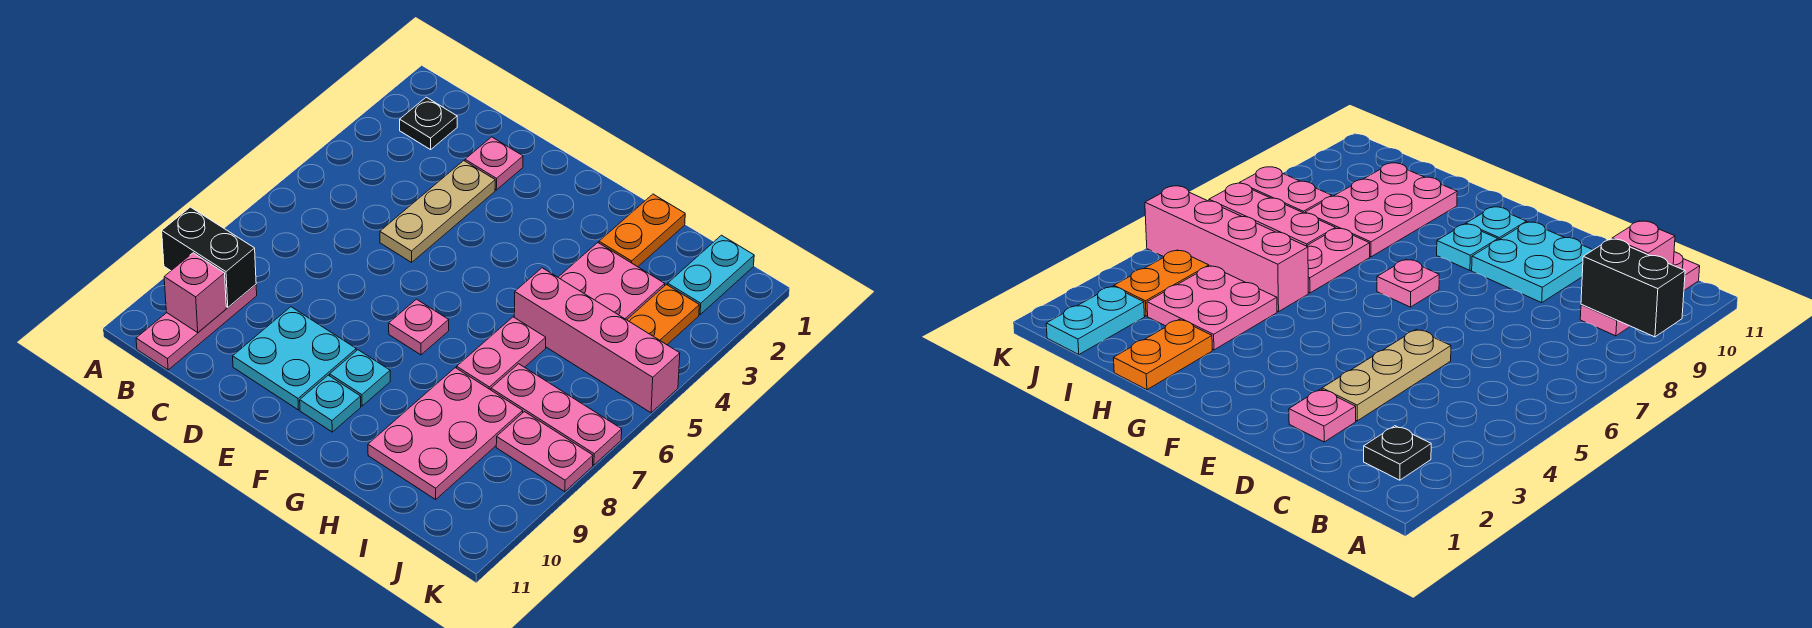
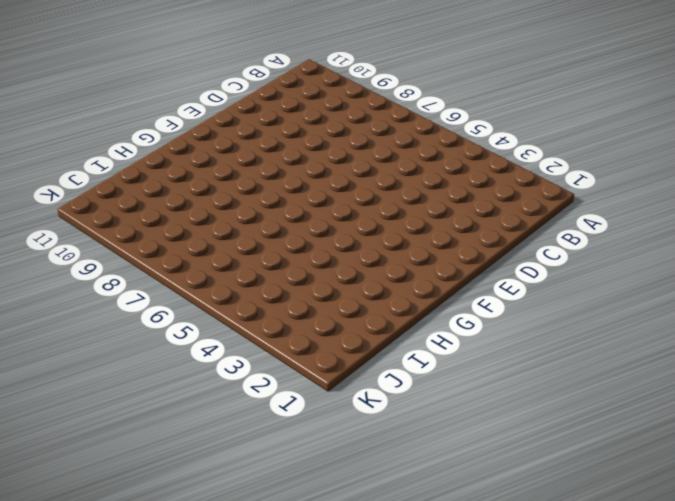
none -> black plate B2 level 1
none -> pink plate B9:B11 level 1
none -> pink plate D2 level 1

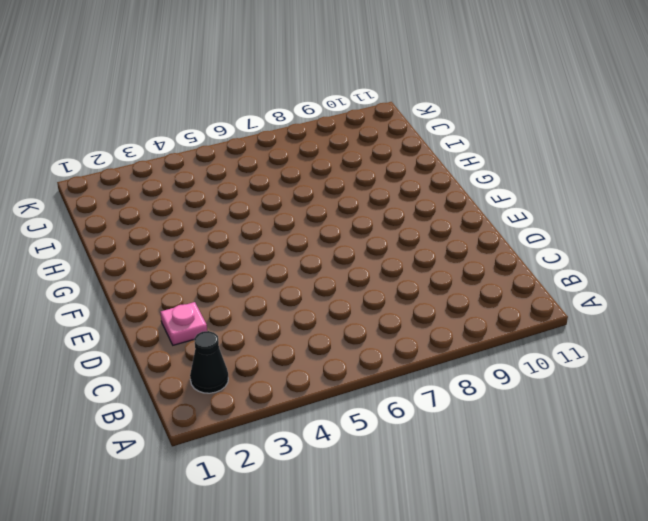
black cone B2 level 1 -> black plate B2 level 1
none -> pink plate B9:B11 level 1
none -> tan plate D3:D5 level 1
none -> cyan plate D9:E10 level 1

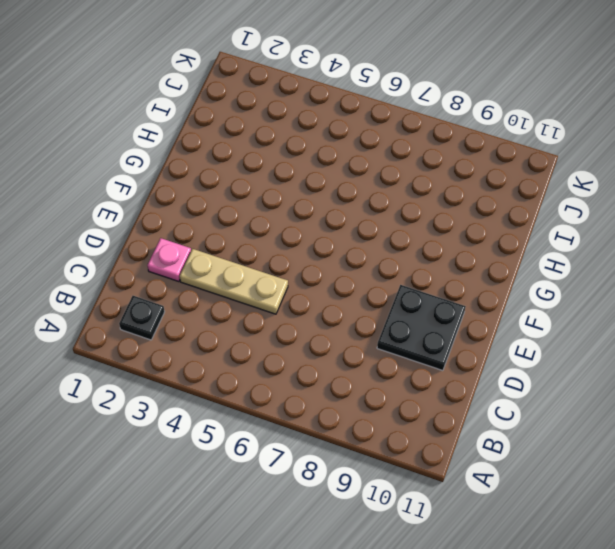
black plate D9:E10 level 1 -> cyan plate D9:E10 level 1
none -> pink plate B9:B11 level 1
none -> pink plate F7 level 1
none -> cyan plate F9 level 1

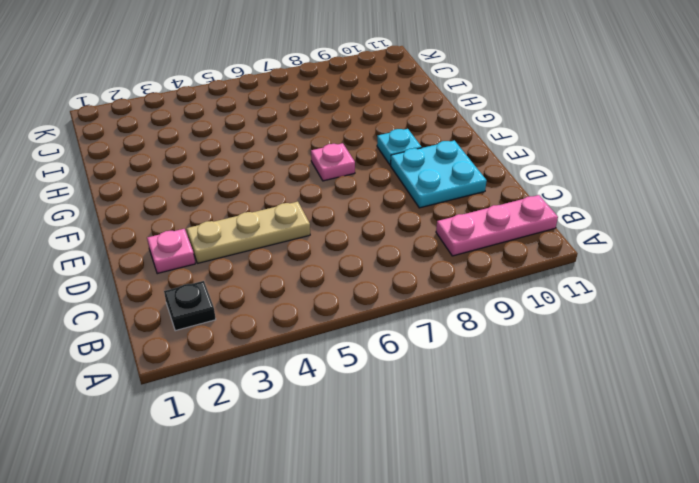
none -> cyan plate F10 level 1
none -> orange plate H1:H2 level 1
none -> pink plate H3:I4 level 1

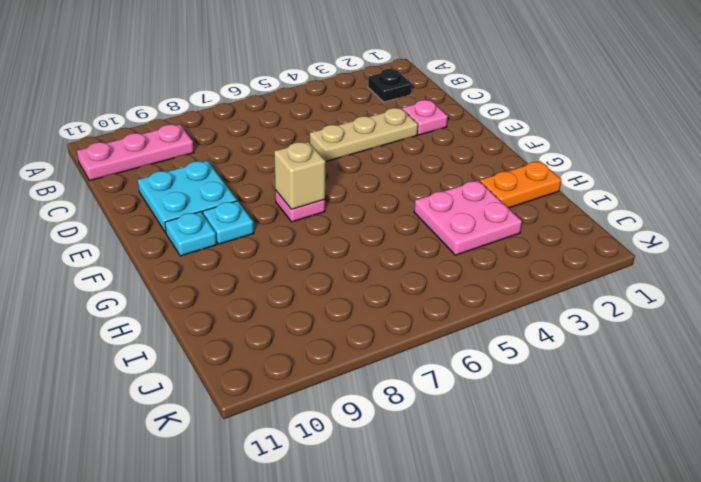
tan brick F7 level 2 -> none
none -> pink brick H5:K5 level 1
none -> pink plate H6:H7 level 1
none -> pink plate H8:I10 level 1

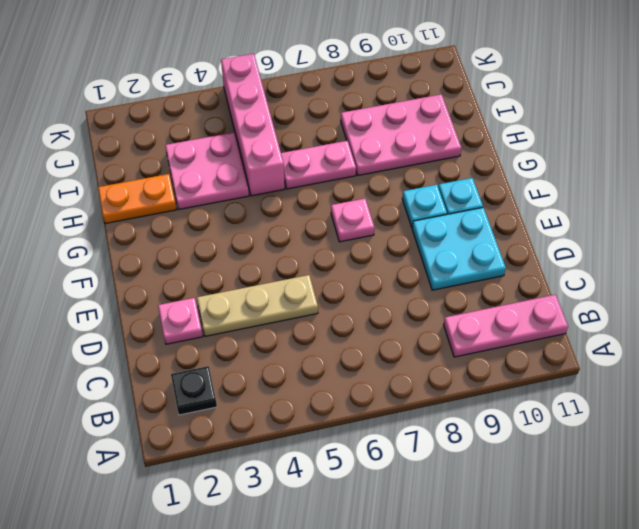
none -> pink plate I7:K7 level 1
none -> cyan plate J1:J2 level 1
none -> orange plate J3:J4 level 1

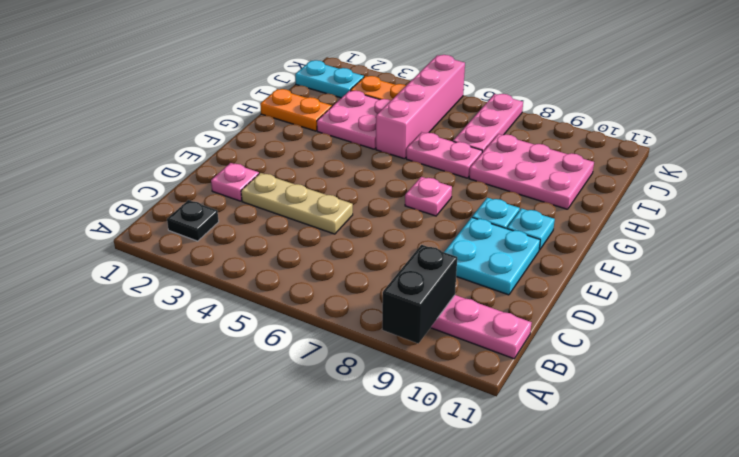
none -> pink plate J8:K8 level 1
none -> pink brick B10 level 2

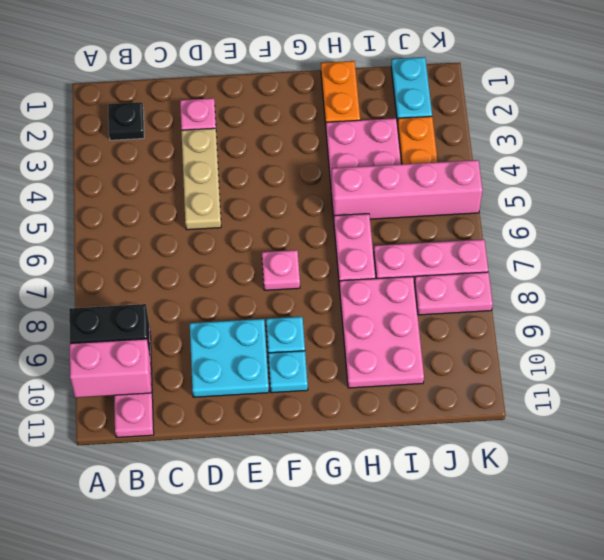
pink brick A10:B10 level 2 -> pink brick B10 level 2

